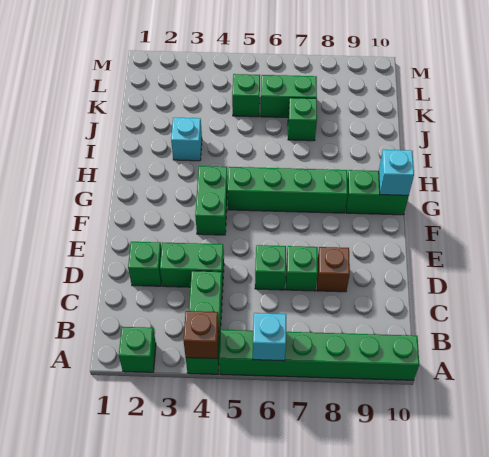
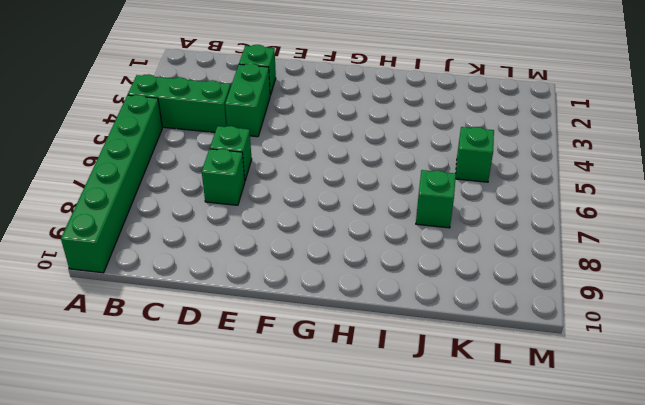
none -> green brick A2 level 1
none -> brown brick D8 level 1
none -> green brick F4:G4 level 1

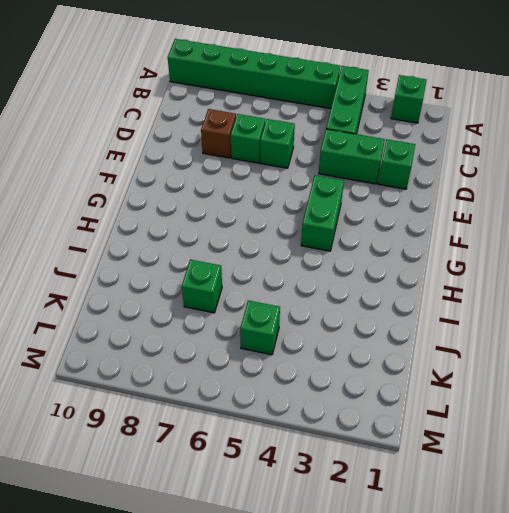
none -> green brick G5:G8 level 1
none -> green brick G9:G10 level 1
none -> cyan brick I3 level 1

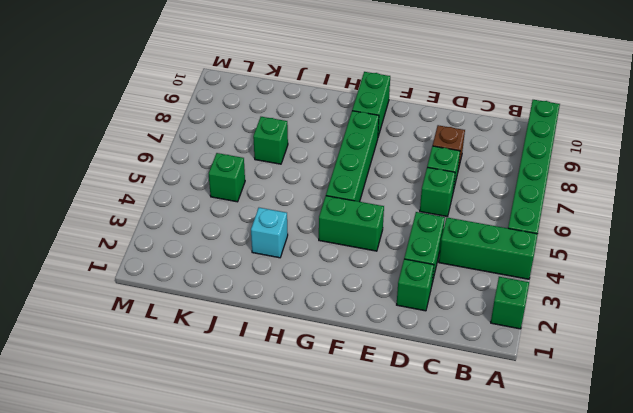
none -> green brick K6:K7 level 1
none -> brown brick A4 level 2
none -> cyan brick A6 level 2

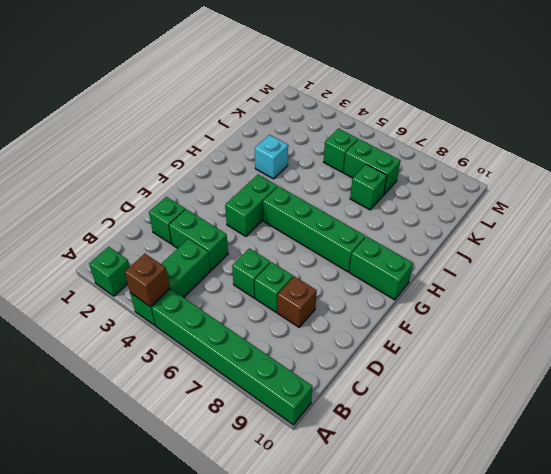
none -> cyan brick A6 level 2
none -> cyan brick G10 level 2

